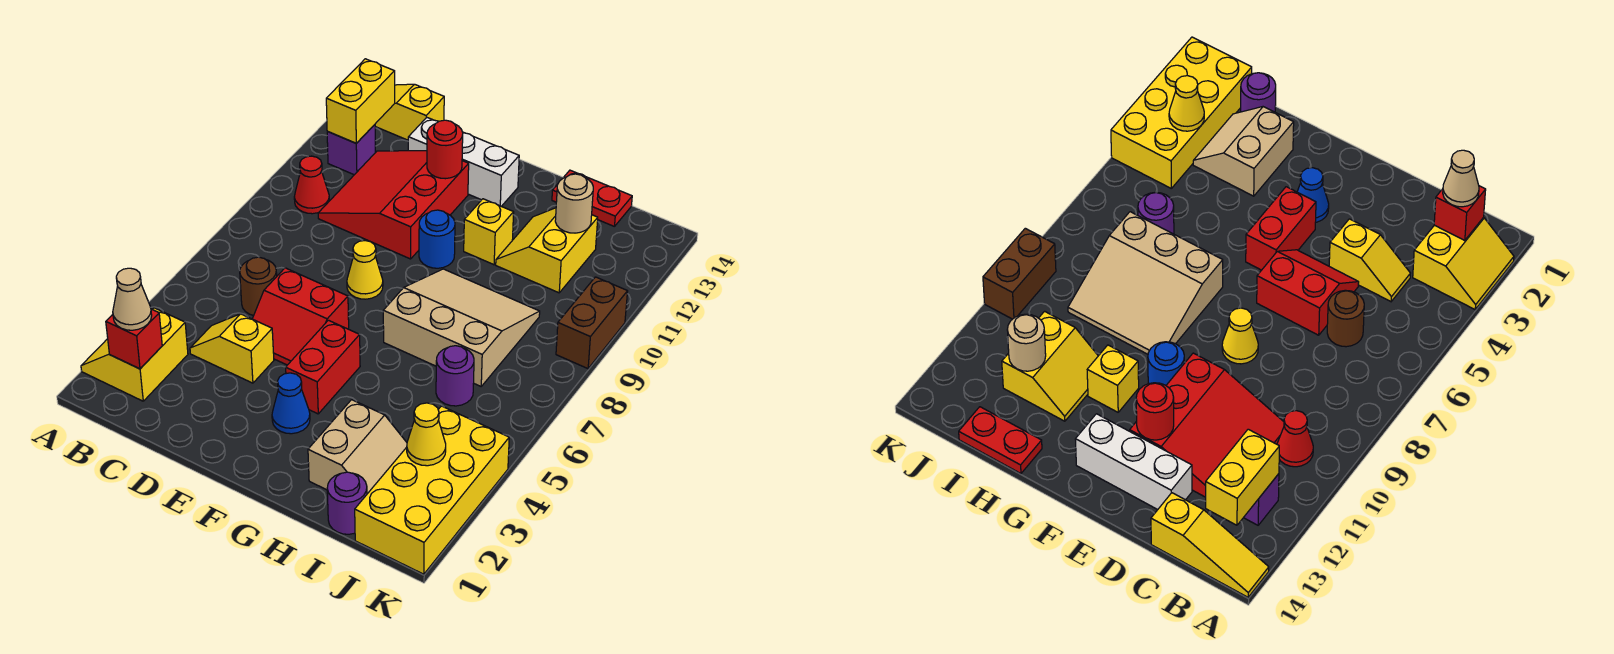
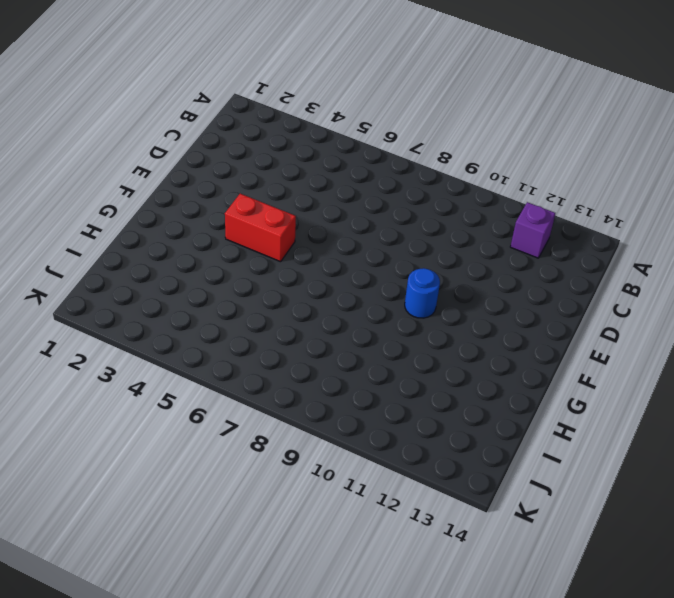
none -> yellow slope A2:B3 level 1 top B
none -> yellow slope A14:C14 level 1 top C
none -> red cone B10 level 1

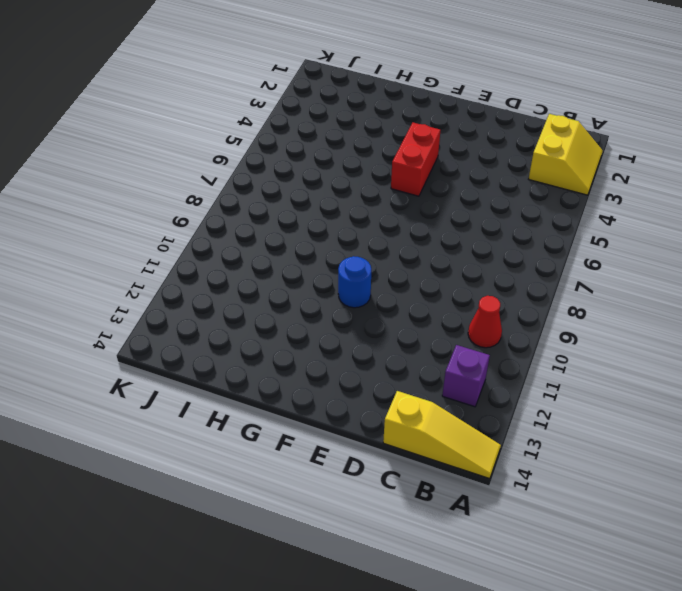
none -> yellow slope C4:D4 level 1 top D
none -> brown round brick C6 level 1
none -> red slope C10:E12 level 1 top E

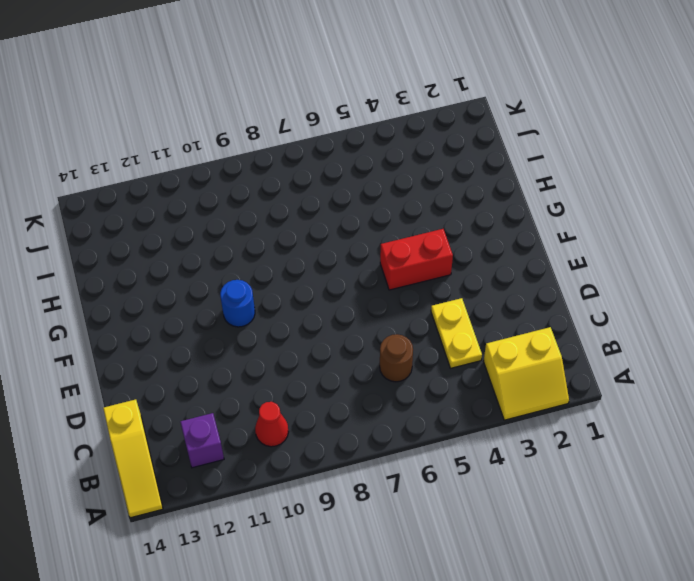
yellow plate C4:D4 level 1 -> yellow slope C4:D4 level 1 top D
none -> red slope C10:E12 level 1 top E
none -> red slope D5:E6 level 1 top 6
none -> white brick D13:F13 level 1

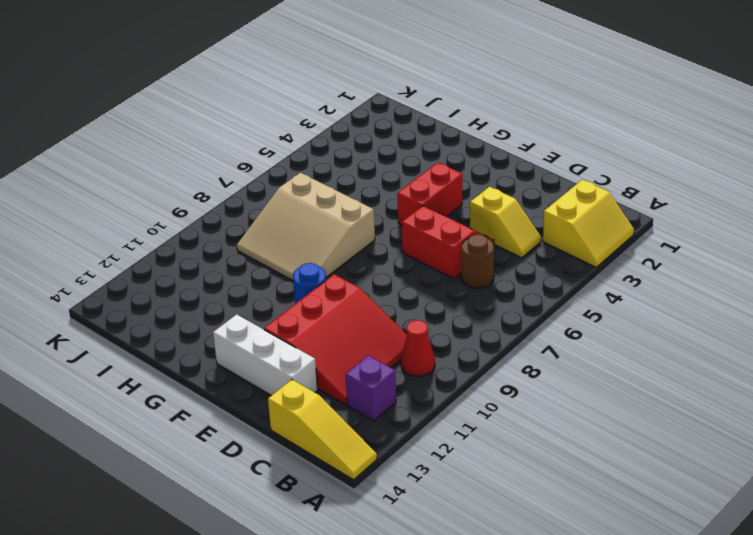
none -> yellow cone E8 level 1
none -> blue cone F3 level 1
none -> yellow brick G11 level 1

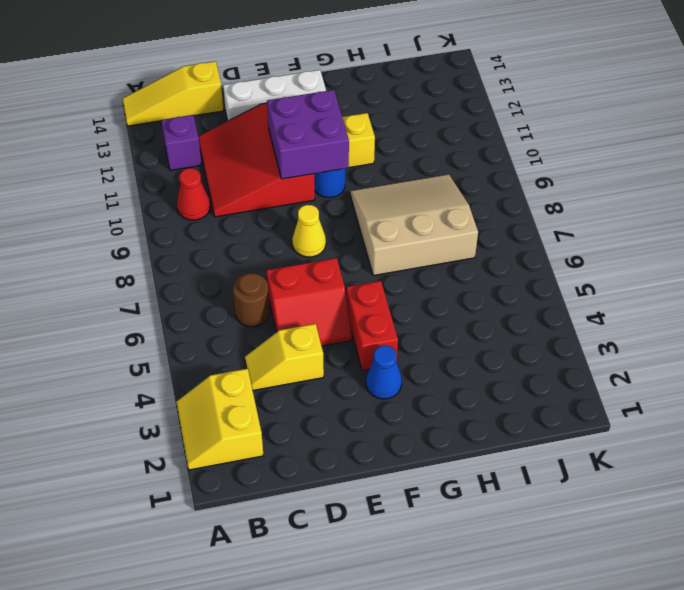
purple brick E10:F11 level 2 -> none
none -> tan slope H2:I3 level 1 top H
none -> yellow slope H11:I12 level 1 top I
none -> red plate H14:I14 level 1

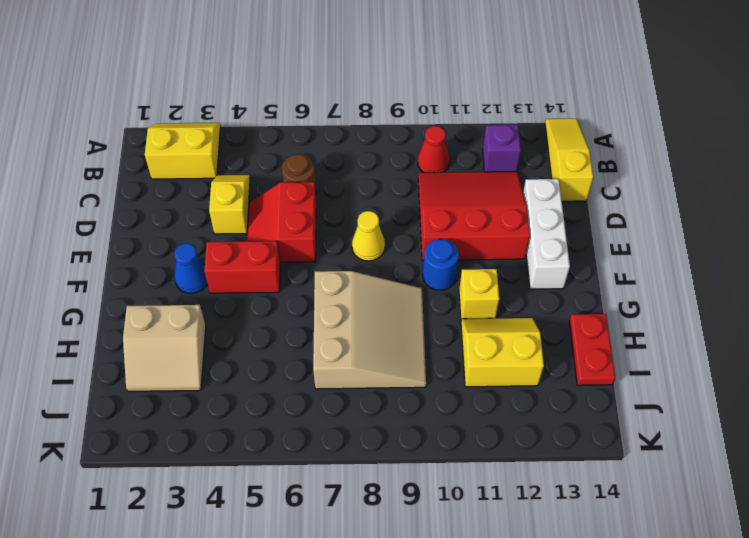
none -> purple round brick I1 level 1
none -> purple round brick I6 level 1
none -> yellow brick J1:K4 level 1

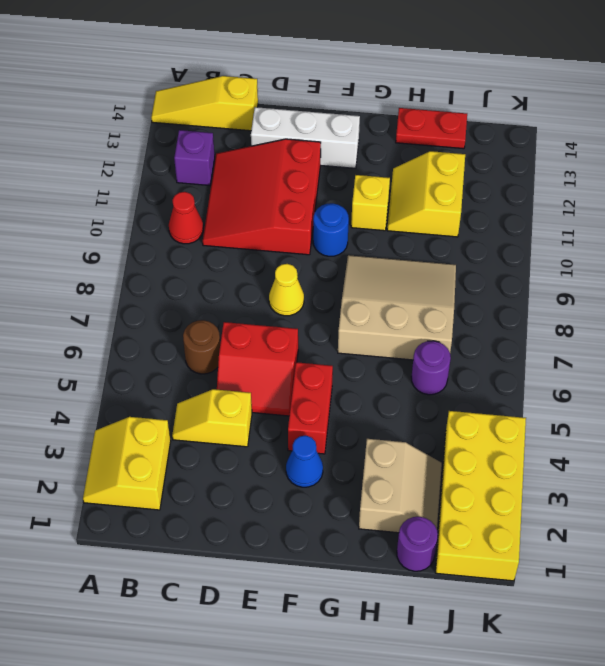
none -> brown brick K9:K10 level 1
none -> red brick B2 level 2
none -> yellow brick B12:B13 level 2

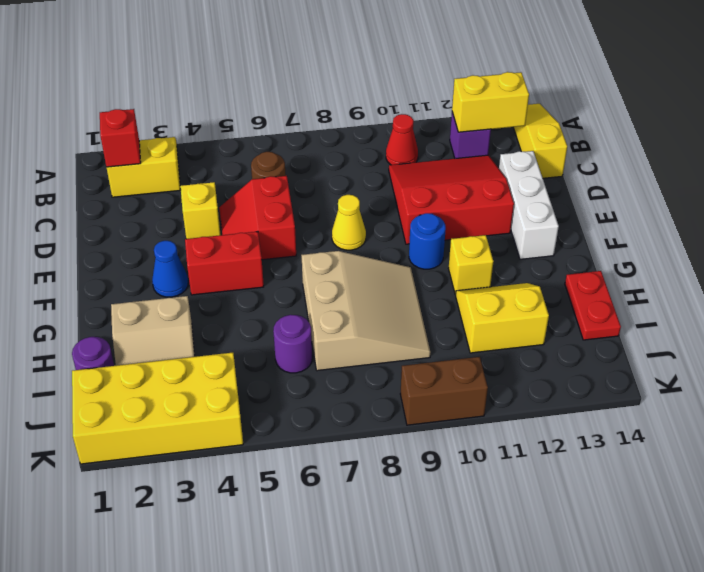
none -> red round brick E12 level 2
none -> tan round brick I12 level 2
none -> yellow cone J3 level 2

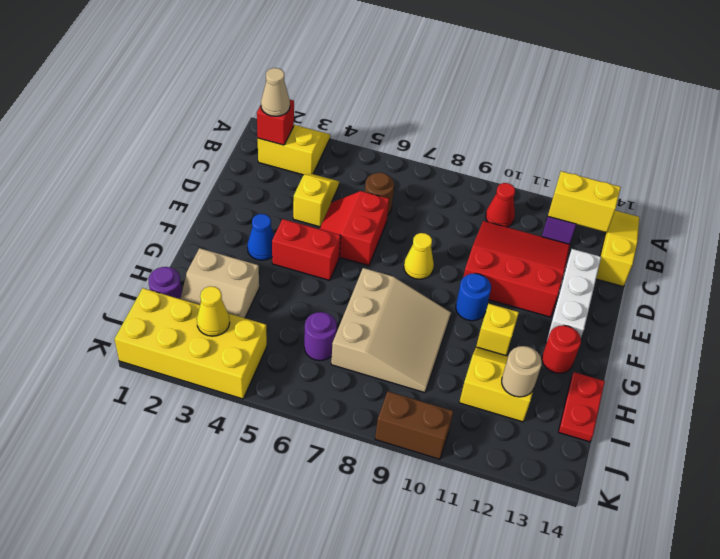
red round brick G13 level 1 -> red round brick E12 level 2

